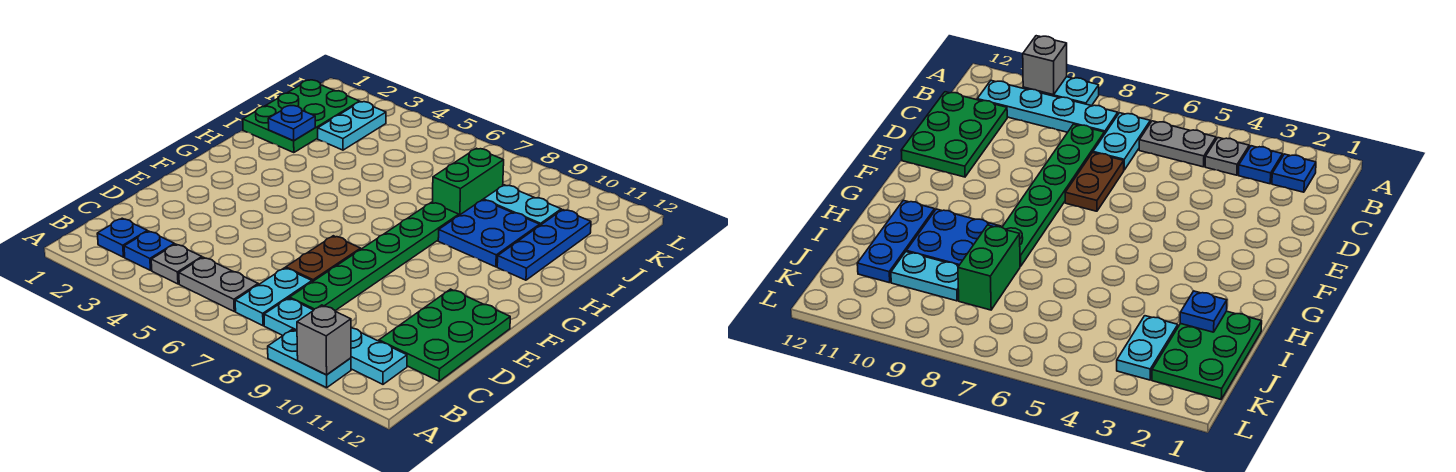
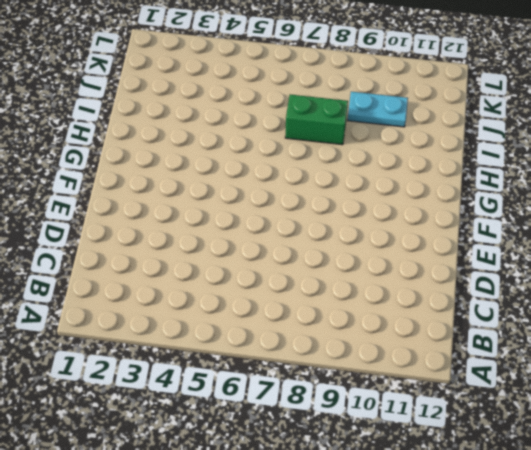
green brick I7:I8 level 1 -> green brick I8:J8 level 1
none -> cyan plate A9:A10 level 1
none -> blue plate B2 level 1
none -> blue plate B3 level 1

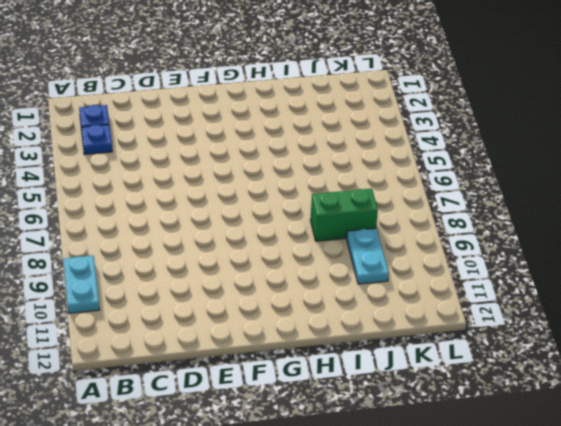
none -> grey plate B4 level 1
none -> grey plate B5:B6 level 1
none -> cyan plate B7:C7 level 1

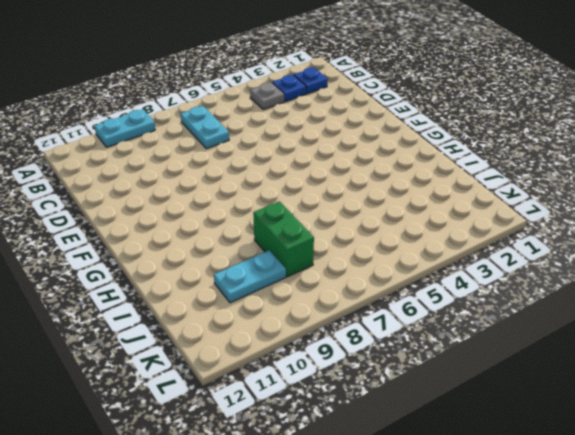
none -> grey plate B5:B6 level 1
none -> cyan plate B8:B11 level 1
none -> green plate C8:H8 level 1

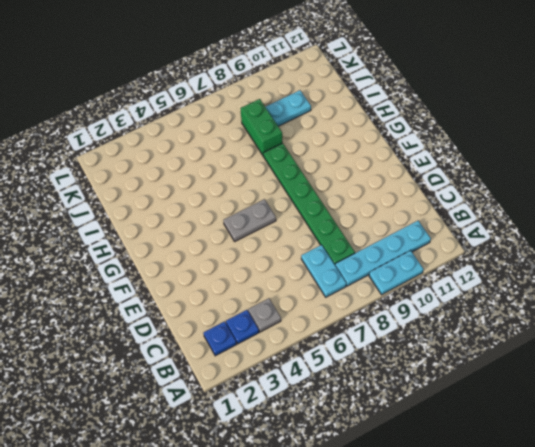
grey plate F5:F6 level 1 -> grey plate B5:B6 level 1
none -> green plate C11:E12 level 1
none -> brown plate D7:E7 level 1
none -> blue plate H9:I10 level 1

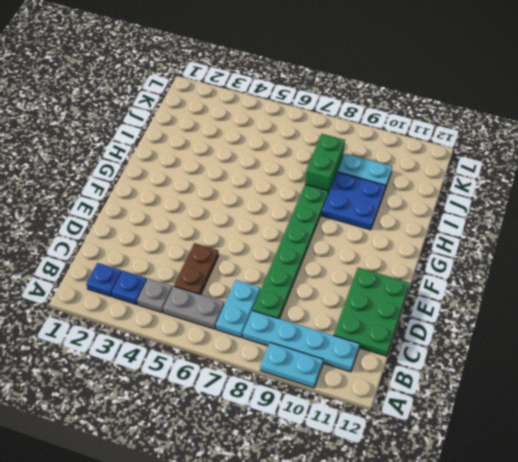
brown plate C5:D5 level 1 -> brown plate D7:E7 level 1
none -> blue plate H11:J11 level 1
none -> green plate I1:K2 level 1
none -> cyan plate J3:K3 level 1

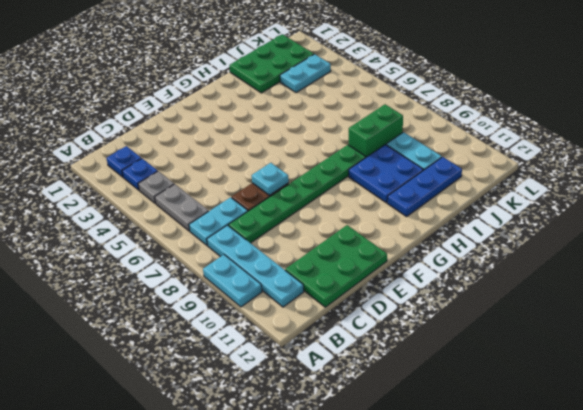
cyan plate E7 level 2 -> none
none -> grey brick A10 level 2
none -> blue plate I2 level 2

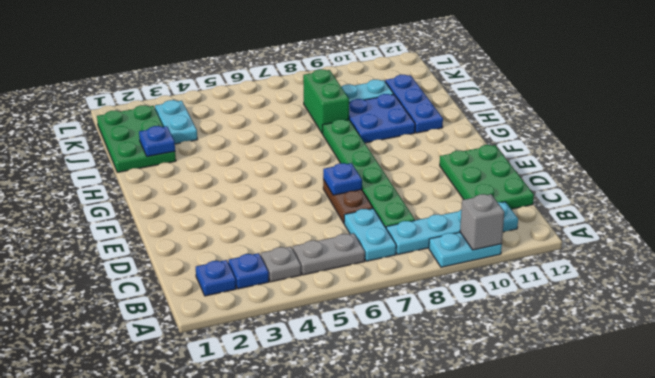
blue plate E7 level 2 -> none

